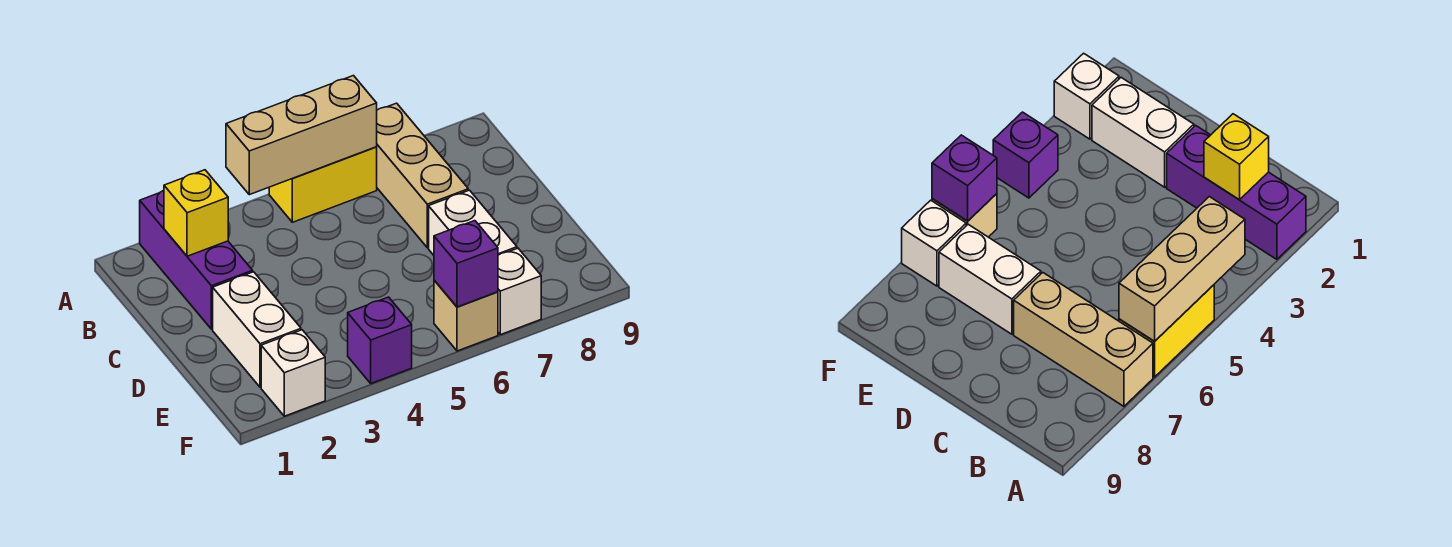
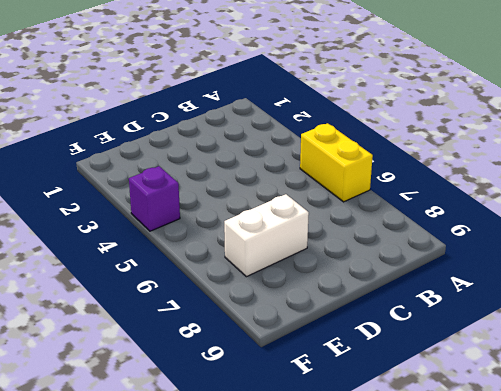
none -> purple brick A2:C2 level 1
none -> tan brick A7:C7 level 1
none -> white brick D2:E2 level 1

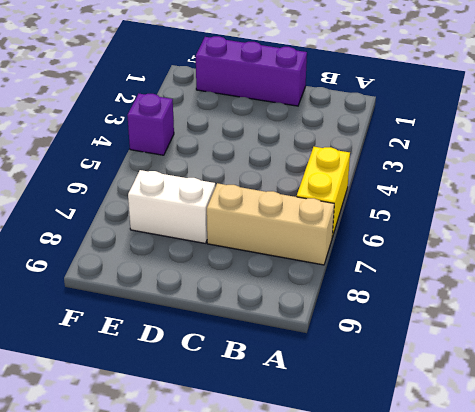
purple brick C1:E1 level 1 -> purple brick A2:C2 level 1
none -> white brick D2:E2 level 1
none -> white brick F2 level 1
none -> tan brick F6 level 1

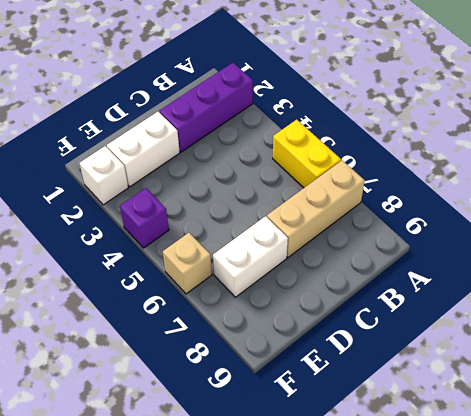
none -> white brick F7 level 1
none -> tan brick A4:A6 level 2
none -> yellow brick B2 level 2

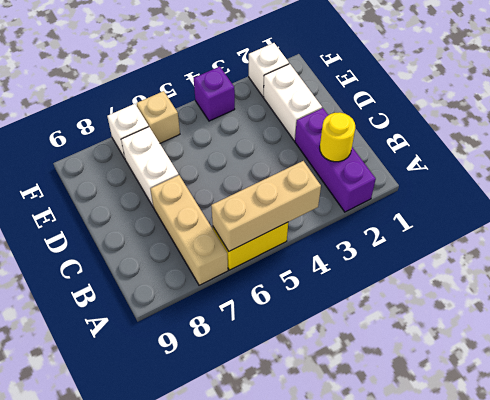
yellow round brick B2 level 2 -> yellow brick B2 level 2
none -> purple brick F6 level 2

